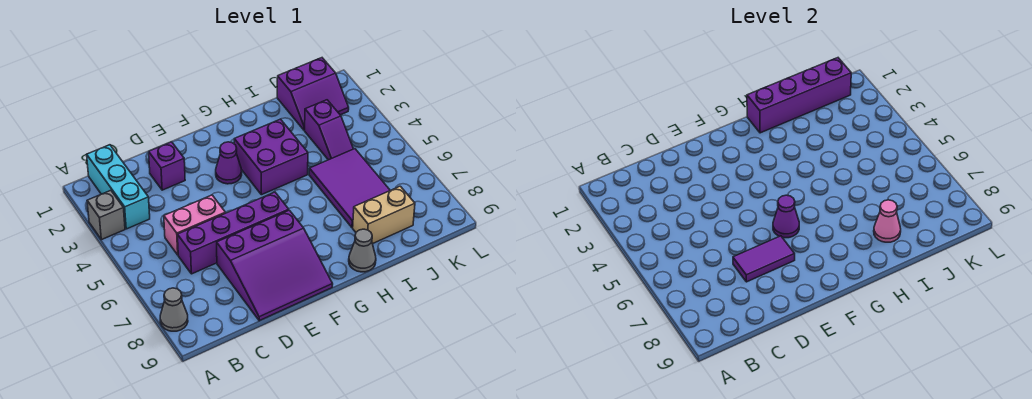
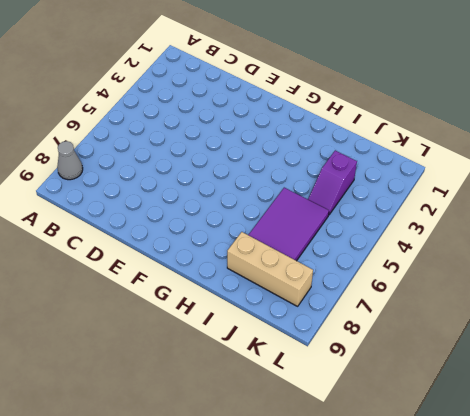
tan brick I8:K8 level 1 -> tan brick I8:J8 level 1
none -> grey brick A3 level 1
none -> cyan brick B1:B3 level 1
none -> pink brick C5:D5 level 1

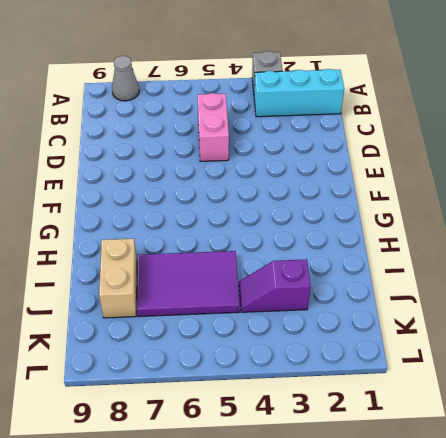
none -> purple brick C6:F6 level 1
none -> purple brick D2 level 1
none -> purple slope D7:F9 level 1 top 7

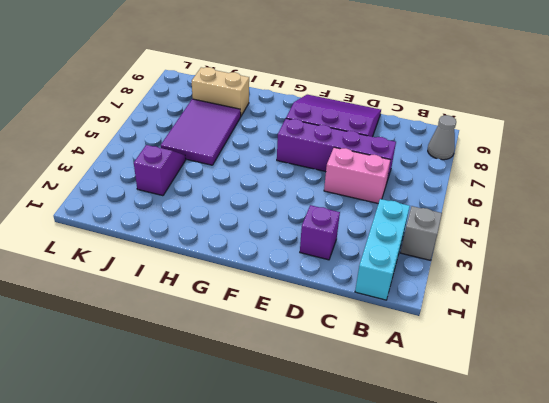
none -> purple cone F3 level 1
none -> purple brick G3:H4 level 1
none -> grey cone H9 level 1

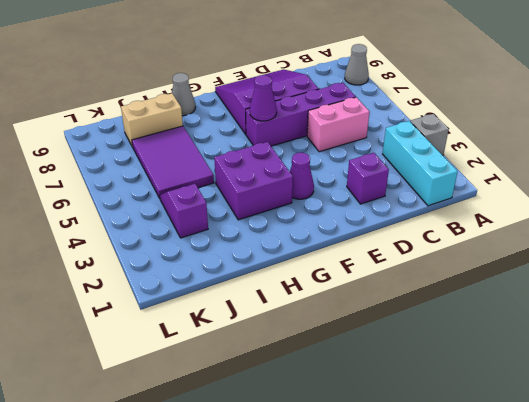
none -> purple slope J1:K2 level 1 top 1
none -> purple tile D7:E7 level 2
none -> purple brick H1:K1 level 2

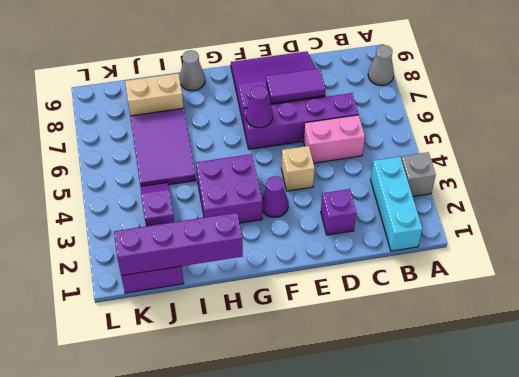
tan brick E4 level 1 -> none
none -> pink cone I8 level 2

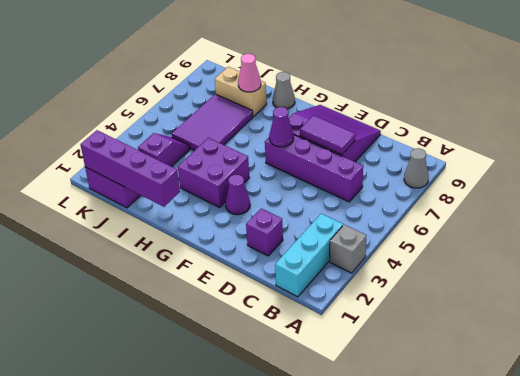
none -> pink brick C5:D5 level 1

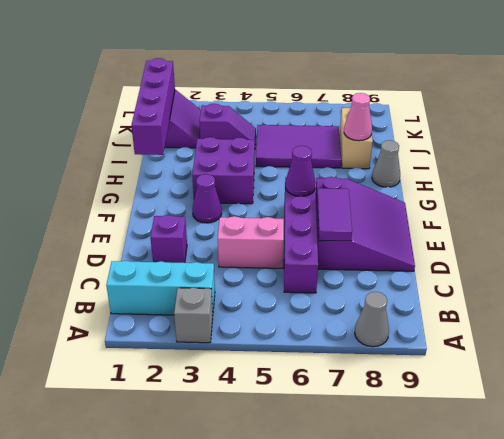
pink brick D4:D5 level 1 -> pink brick C5:D5 level 1

